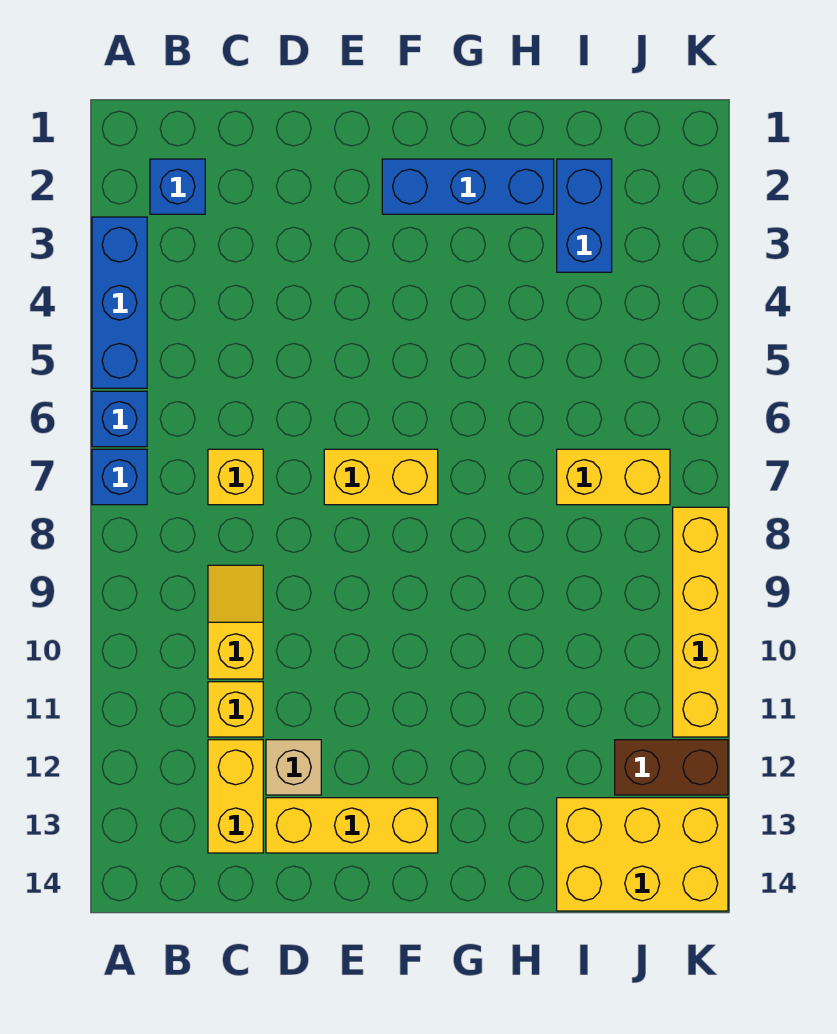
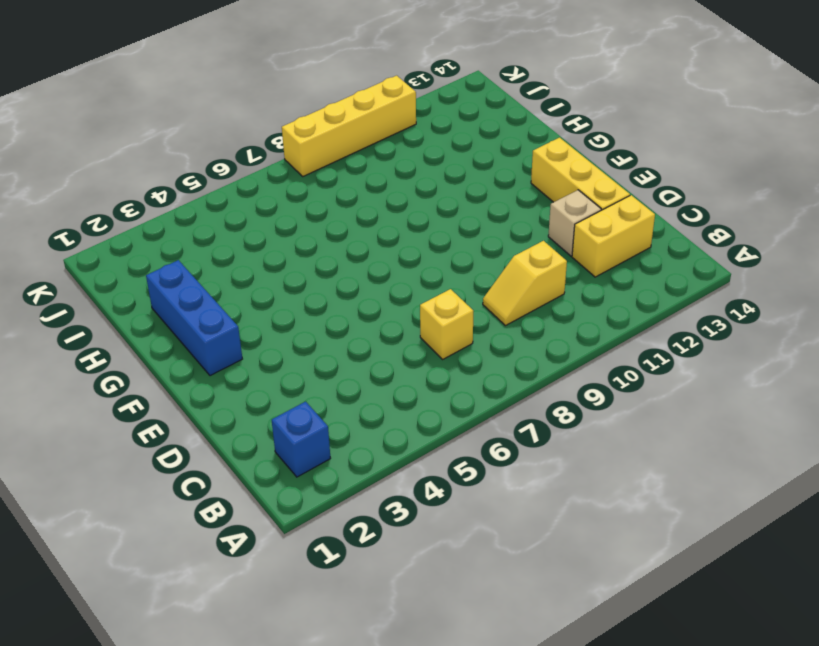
none -> blue brick A3:A5 level 1
none -> blue brick A6 level 1
none -> blue brick A7 level 1

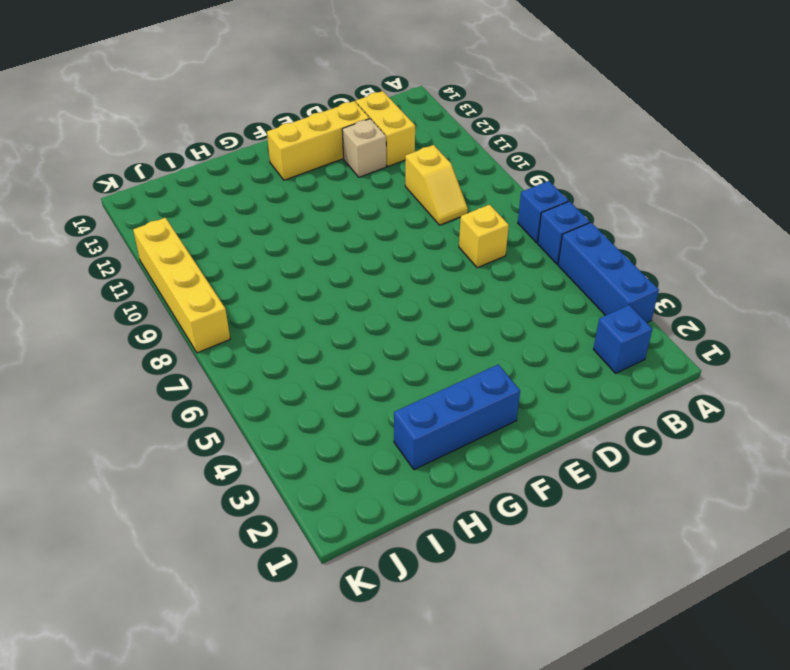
none -> yellow brick C11 level 1
none -> yellow brick E7:F7 level 1
none -> blue brick I2:I3 level 1

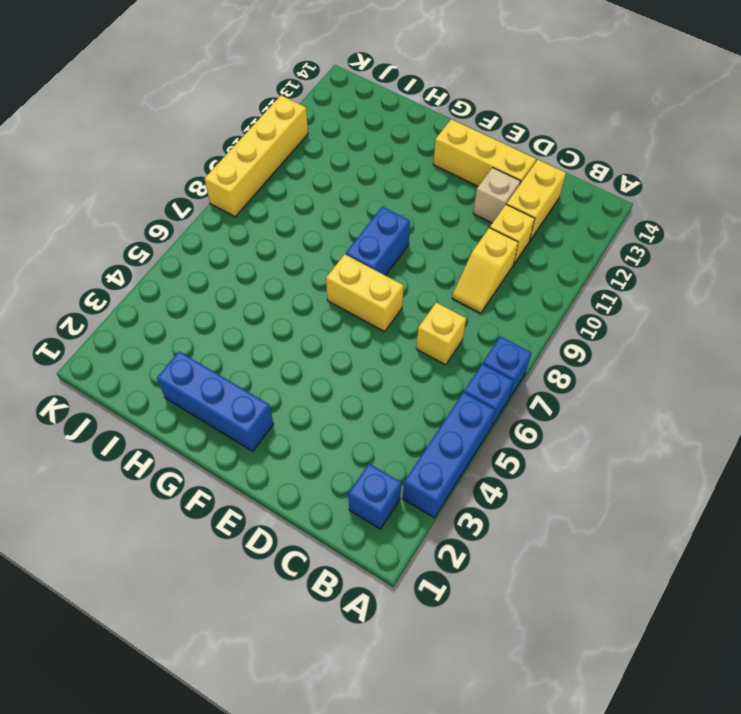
blue brick F8:F9 level 1 -> blue brick I2:I3 level 1
none -> yellow brick I7:J7 level 1
none -> yellow brick I13:K14 level 1
none -> brown brick J12:K12 level 1

